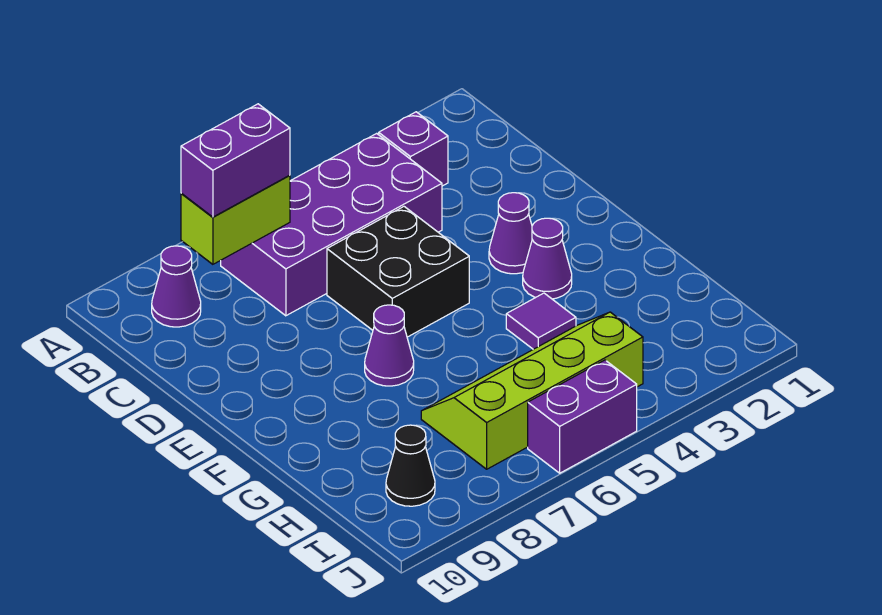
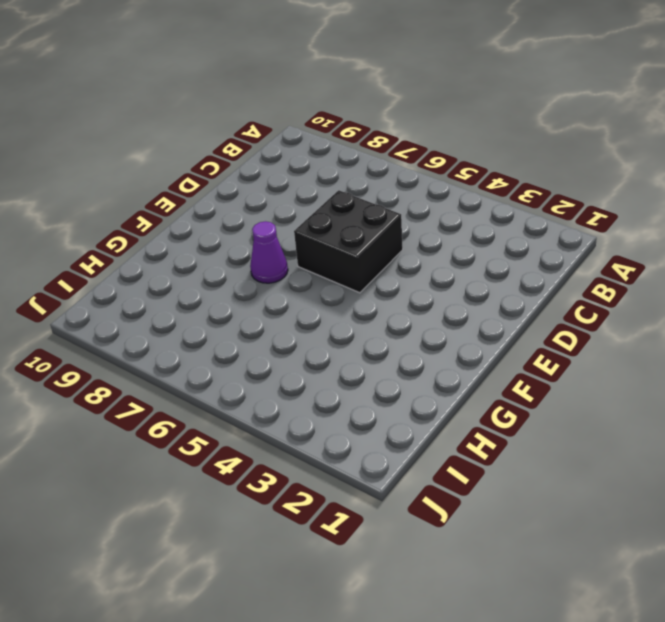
none -> purple brick B3 level 1
none -> purple brick B4:C7 level 1
none -> purple cone B9 level 1

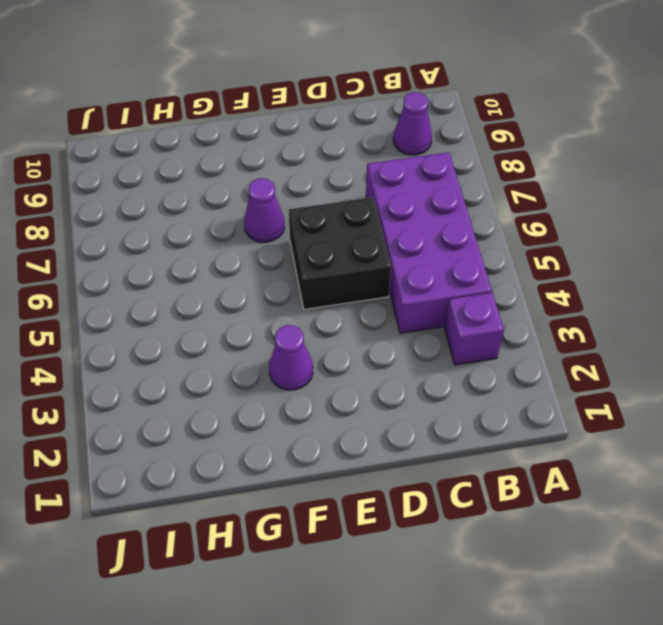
none -> purple cone E3 level 1
none -> purple tile G4 level 1
none -> lime slope H4:I7 level 1 top I

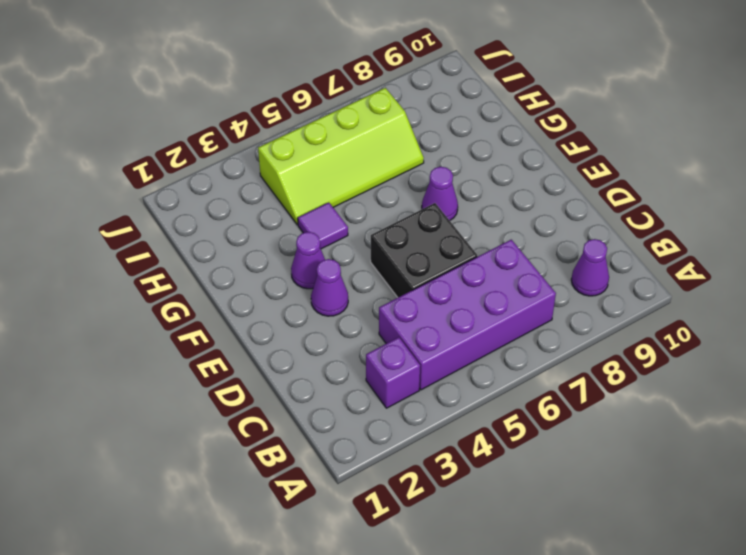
none -> black cone I9 level 1
none -> purple brick J5:J6 level 1
none -> lime brick B7:B8 level 2

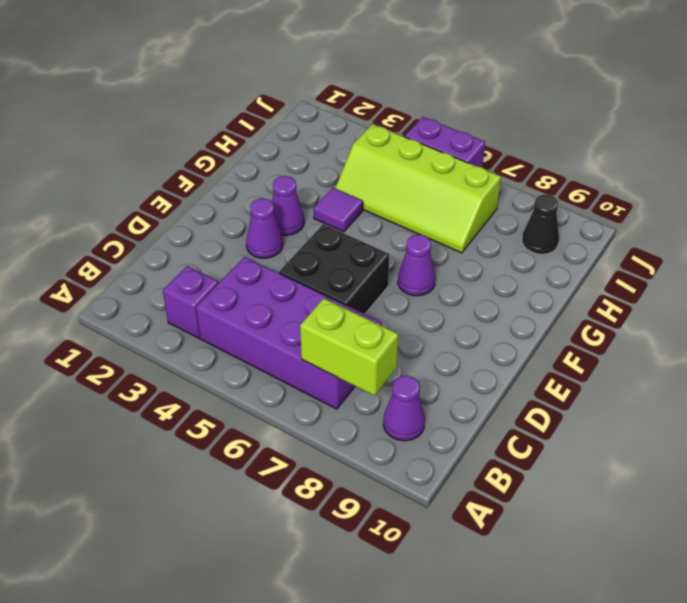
none -> purple brick B7:B8 level 3

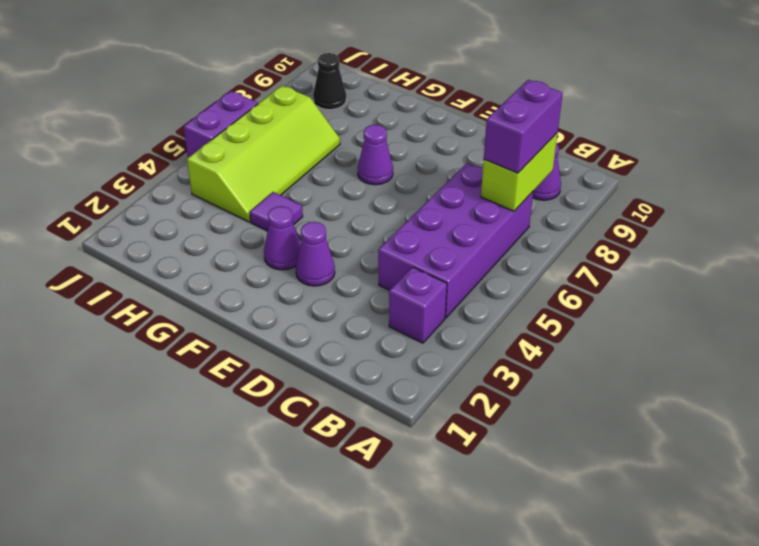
none -> black brick D5:E6 level 1

